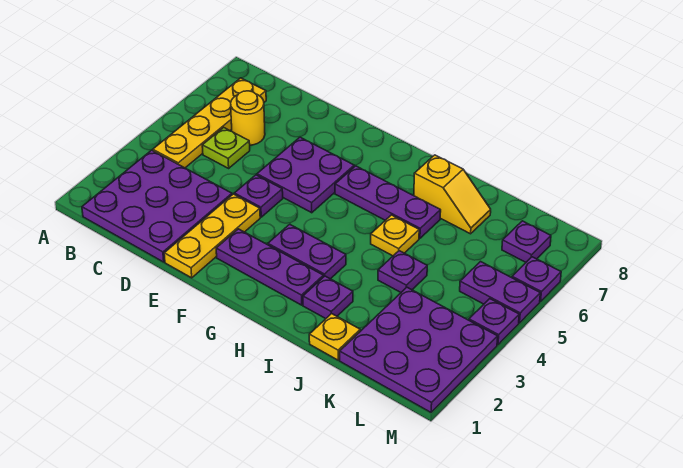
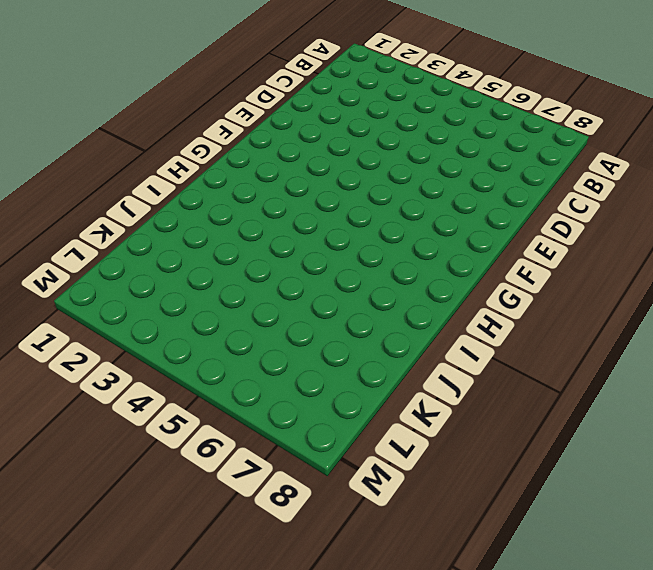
none -> purple plate B1:D3 level 1
none -> yellow plate B4:B7 level 1
none -> lime plate C5 level 1

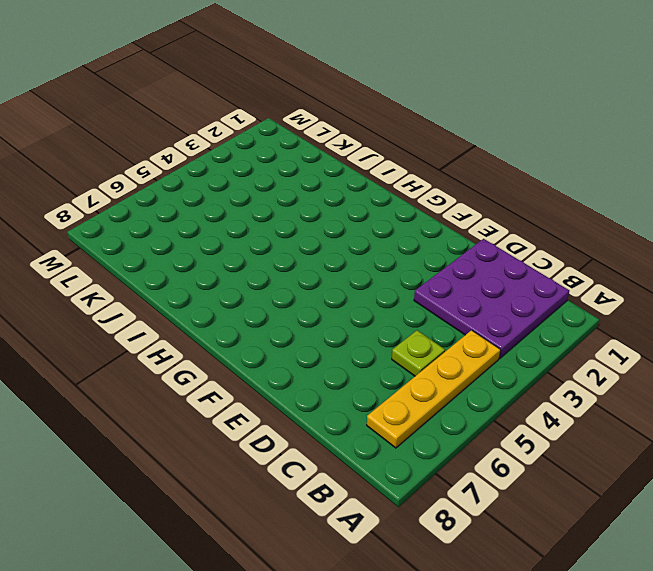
none -> yellow round brick C6 level 1
none -> yellow plate E1:E3 level 1
none -> purple plate E4 level 1

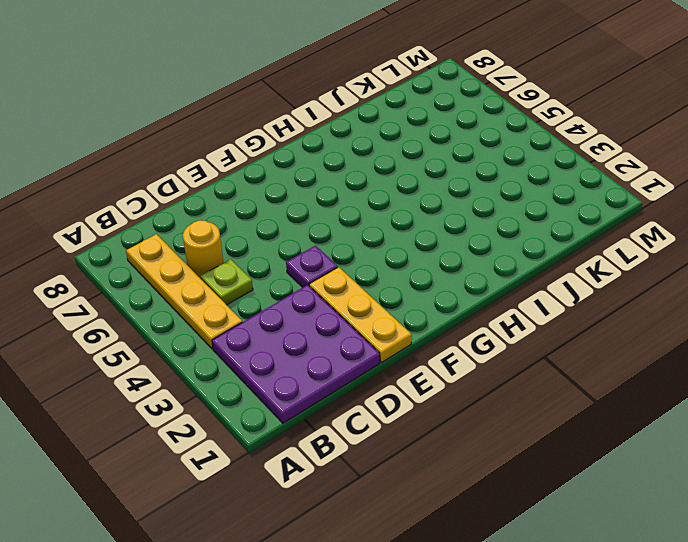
none -> purple plate E5:F6 level 1
none -> purple plate F2:H2 level 1
none -> purple plate G3:H3 level 1

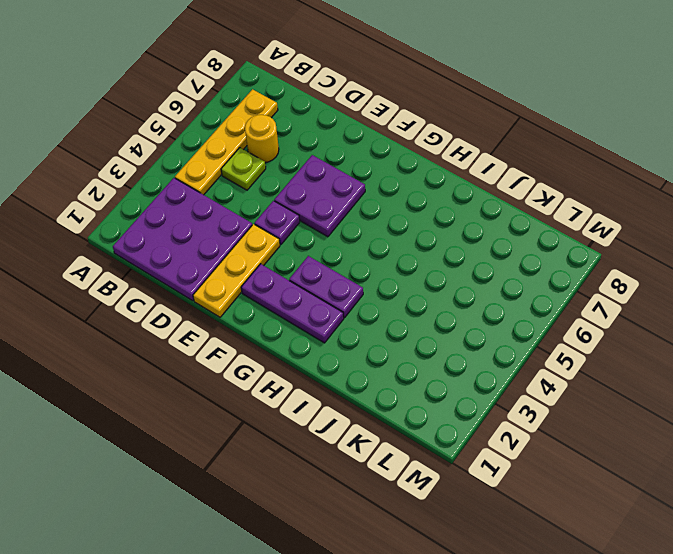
none -> purple plate G6:I6 level 1
none -> purple plate I2 level 1
none -> yellow plate I5 level 1

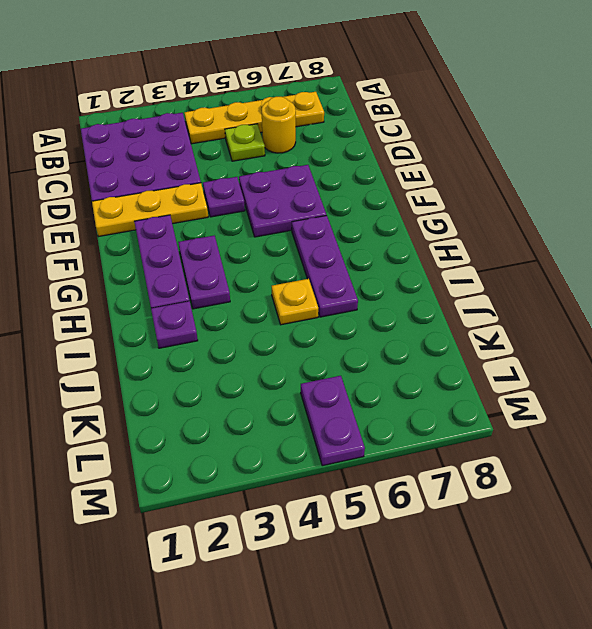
none -> yellow slope I7:J7 level 1 top I
none -> yellow plate J1 level 1
none -> purple plate J4 level 1

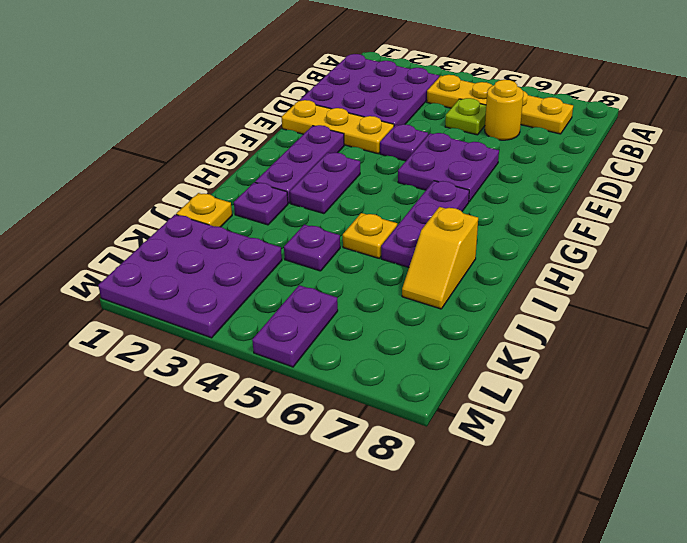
none -> purple plate L7 level 1
none -> purple plate M4 level 1
none -> purple plate M6 level 1

